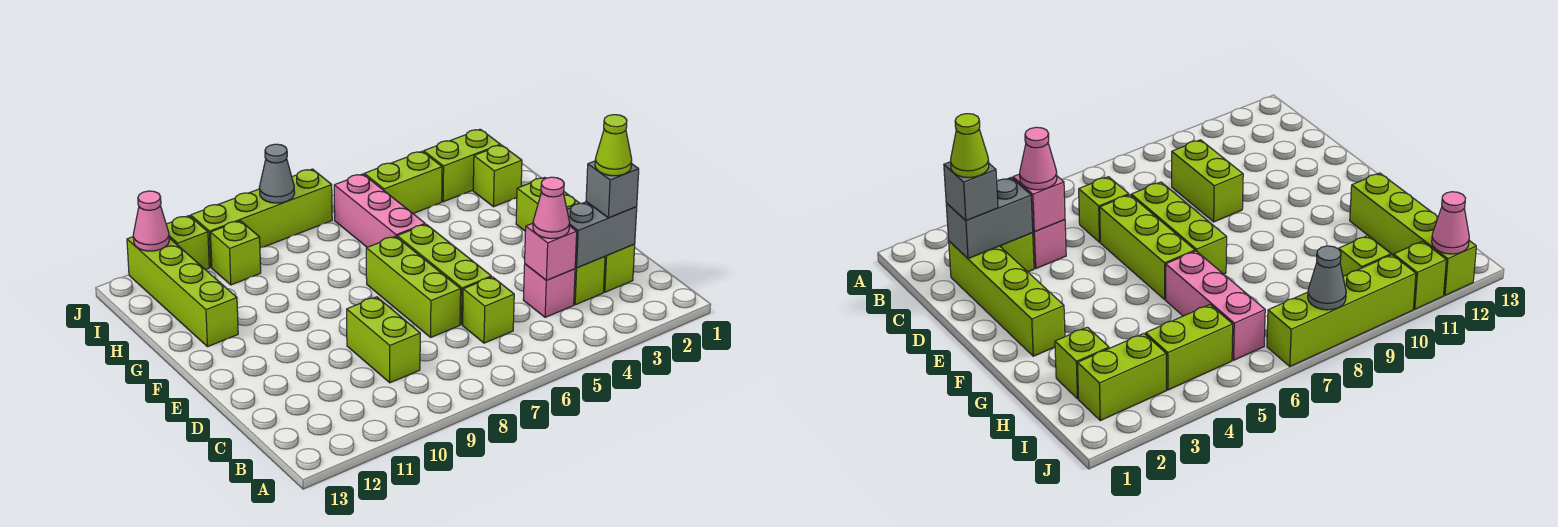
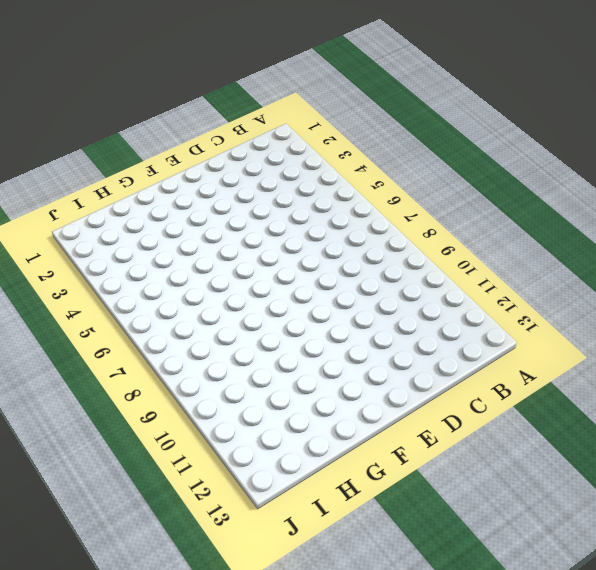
none -> lime brick C2:F2 level 1
none -> lime brick C3 level 1
none -> pink brick C4 level 1

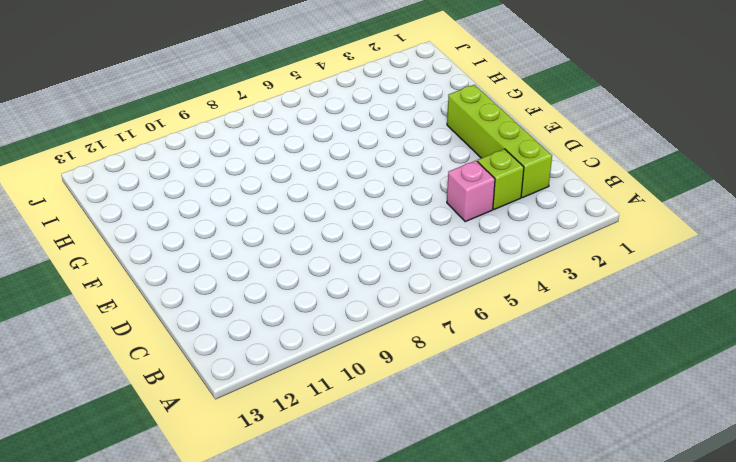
none -> lime brick C6 level 1
none -> lime brick C9:D9 level 1
none -> lime brick D6:F6 level 1

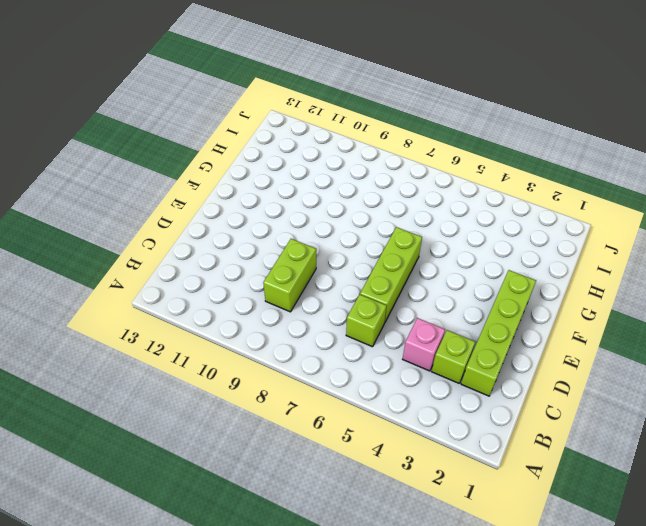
none -> lime brick D7:F7 level 1
none -> pink brick G6:I6 level 1
none -> lime brick G12:J12 level 1

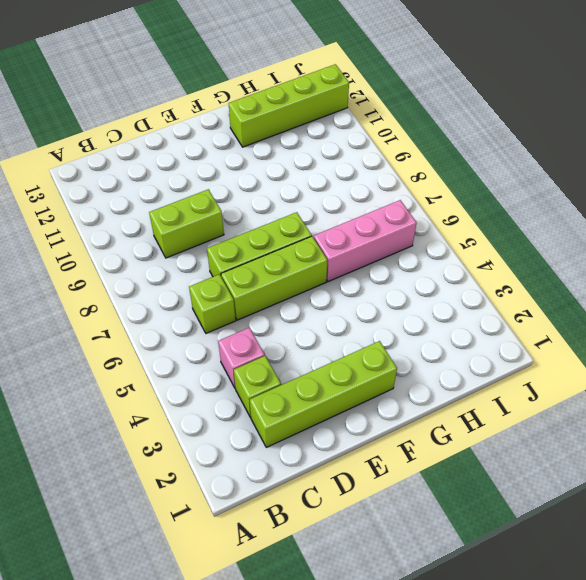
none -> lime brick H2 level 1
none -> lime brick I2:I3 level 1
none -> lime brick I4:I5 level 1

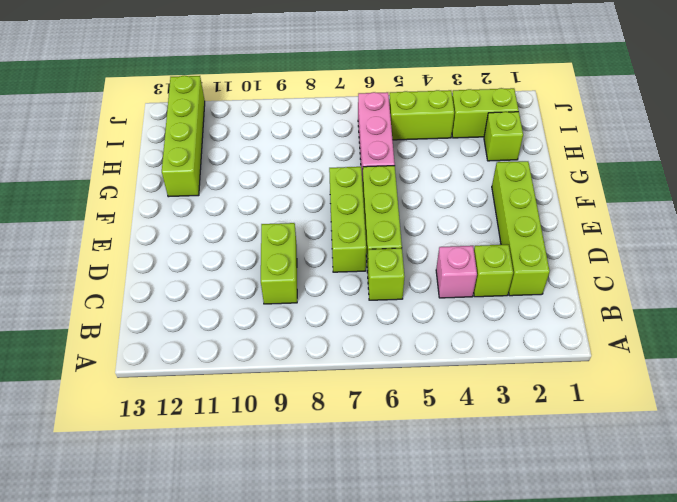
none -> lime brick I10 level 1
none -> lime brick J7:J10 level 1
none -> lime brick J11 level 1

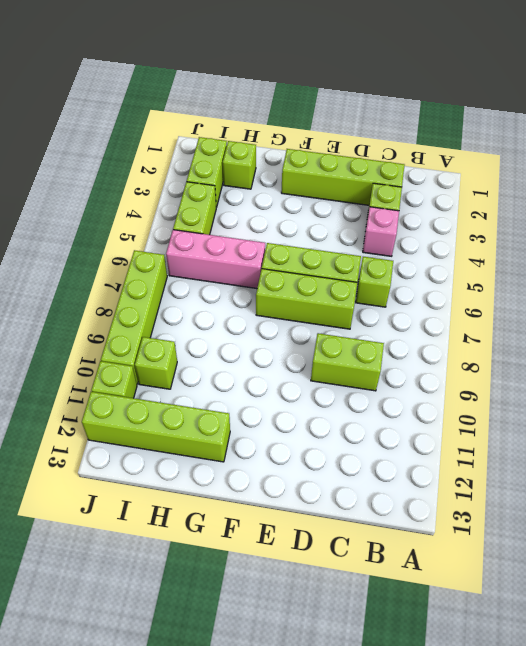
none -> grey brick C2:C3 level 2
none -> pink brick C4 level 2
none -> grey cone J8 level 2

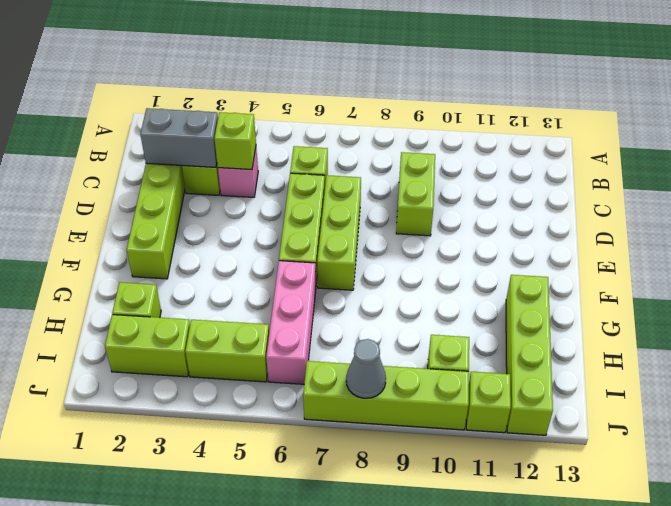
lime brick C4 level 2 -> pink brick C4 level 2
none -> pink cone J12 level 2
none -> grey brick C2 level 3
none -> pink cone C4 level 3

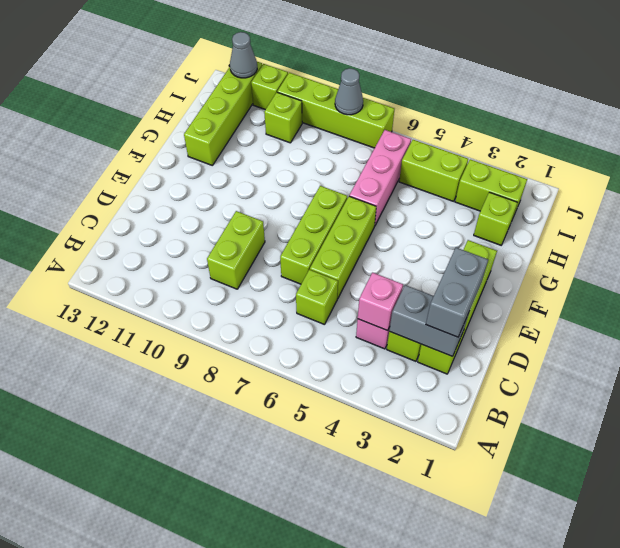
grey brick C2:D2 level 3 -> grey brick C2 level 3
grey cone J12 level 2 -> pink cone J12 level 2
none -> pink cone C4 level 3
none -> lime cone C2 level 4

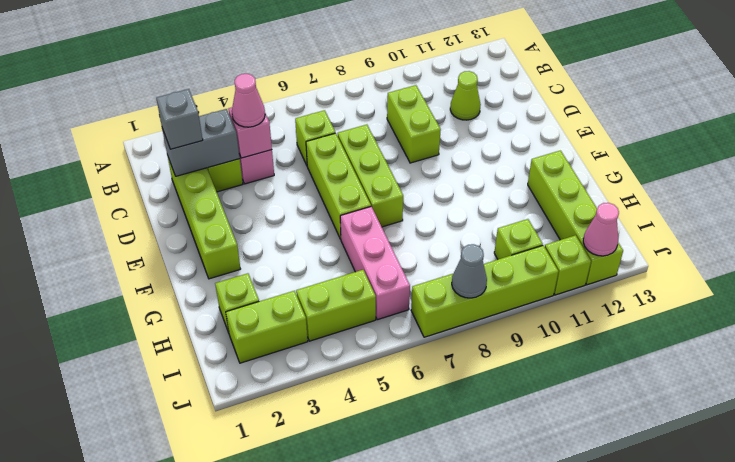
lime cone C11 level 1 -> lime cone C2 level 4

